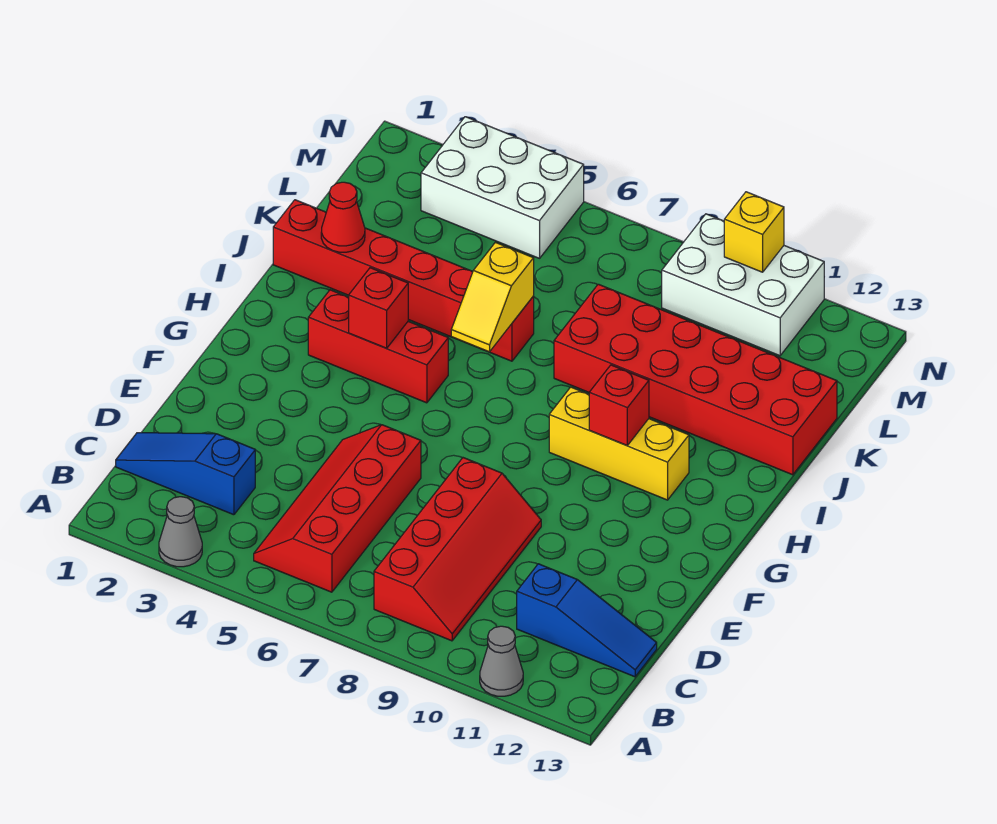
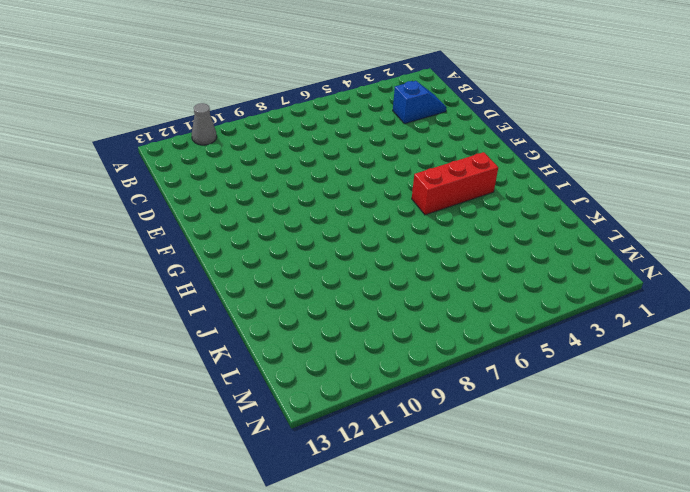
blue slope C2:C3 level 1 top 3 -> blue slope C1:C3 level 1 top 3
none -> grey cone A3 level 1
none -> red slope B5:E6 level 1 top 6
none -> red slope B8:E9 level 1 top 8

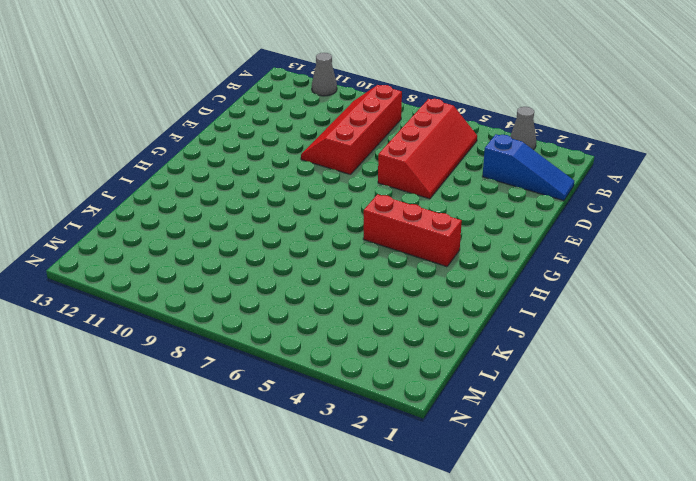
none -> blue slope C11:C13 level 1 top 11
none -> yellow brick H9:H11 level 1
none -> red brick J1:J6 level 1

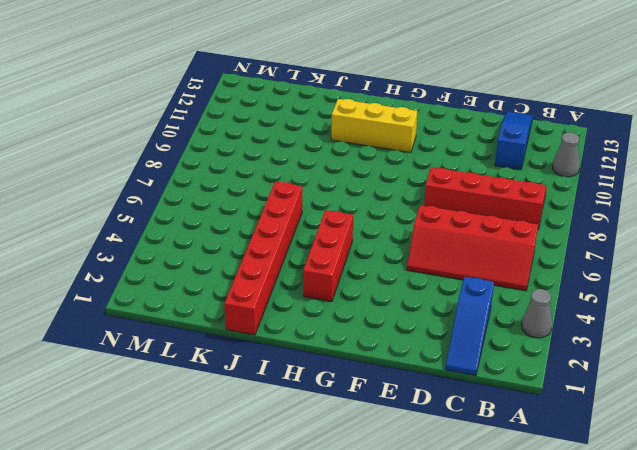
yellow brick G11:I11 level 1 -> yellow brick H9:H11 level 1
none -> red brick J8:K13 level 1
none -> white brick M3:N5 level 1
none -> white brick M9:N11 level 1

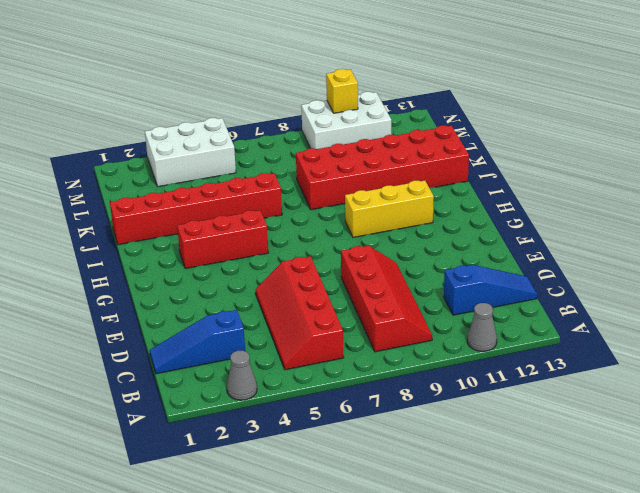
none -> red brick H4 level 2
none -> red brick H10 level 2
none -> yellow slope I6:J6 level 2 top J

